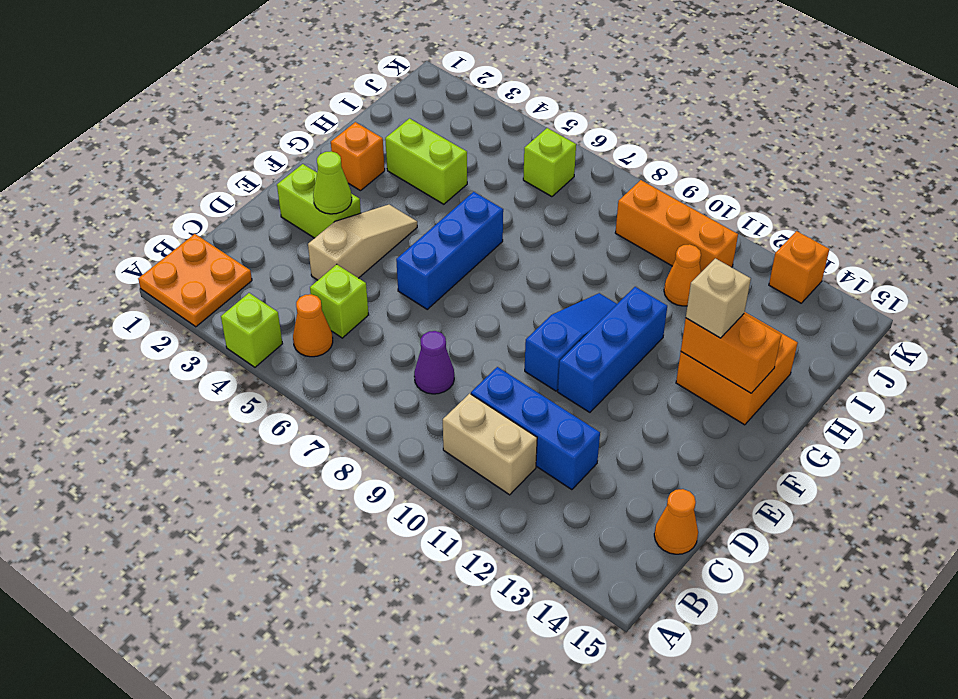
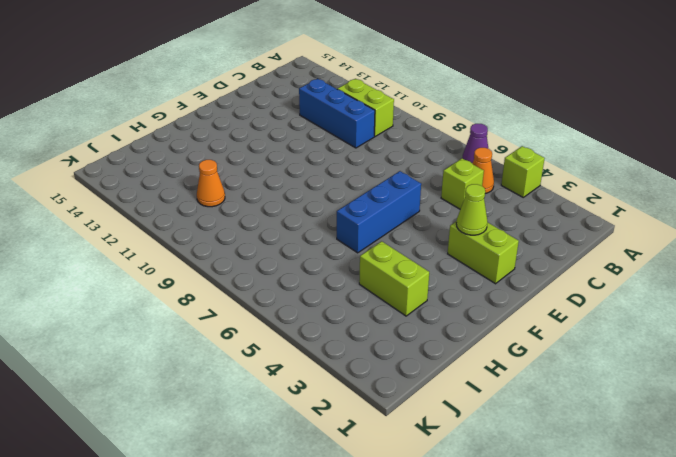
purple cone A6 level 1 -> purple cone C8 level 1
lime brick B10:B11 level 1 -> tan brick B10:B11 level 1
none -> orange plate A1:B2 level 1
none -> orange cone C15 level 1
none -> tan slope D4:F4 level 1 top D

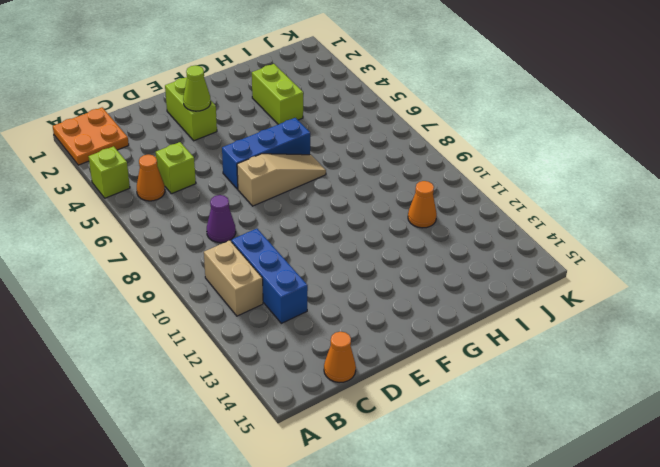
tan slope E7:G7 level 1 top E -> tan slope D4:F4 level 1 top D
none -> blue slope E10:G10 level 1 top E
none -> blue brick E11:G11 level 1
none -> orange brick G2 level 1

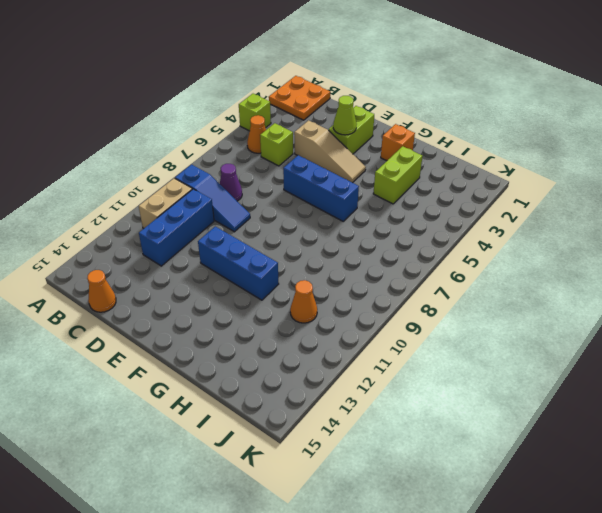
blue slope B9:D9 level 1 top B -> blue slope E10:G10 level 1 top E
none -> orange brick G13:H14 level 1
none -> lime brick J6 level 1
none -> orange brick J9:J11 level 1

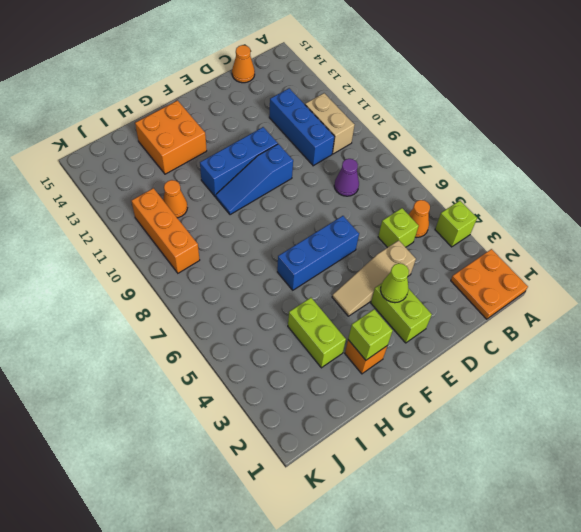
lime brick G2 level 2 -> lime brick J6 level 1
none -> orange brick K13 level 1
none -> orange brick G13:G14 level 2
none -> tan brick G13 level 3

